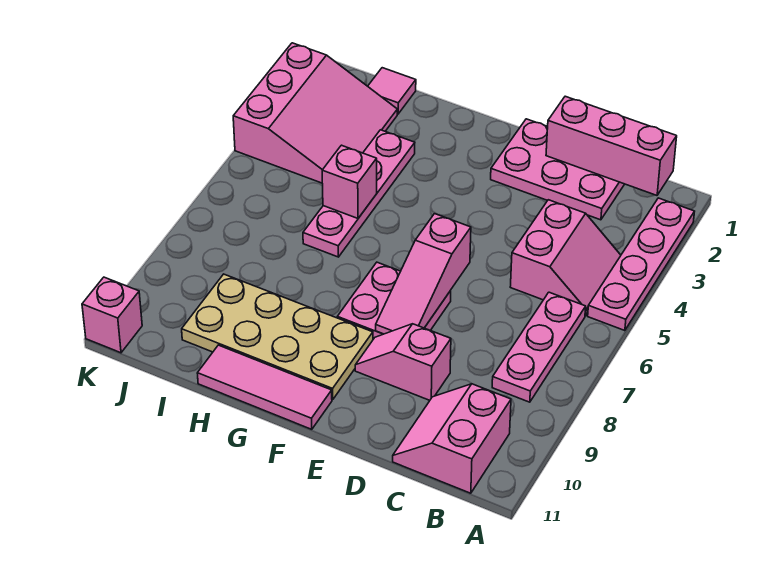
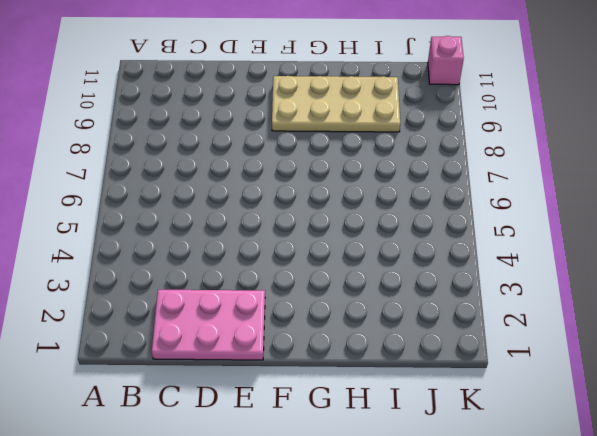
none -> pink plate A2:A5 level 1
none -> pink slope B4:C5 level 1 top C
none -> pink plate B6:B8 level 1

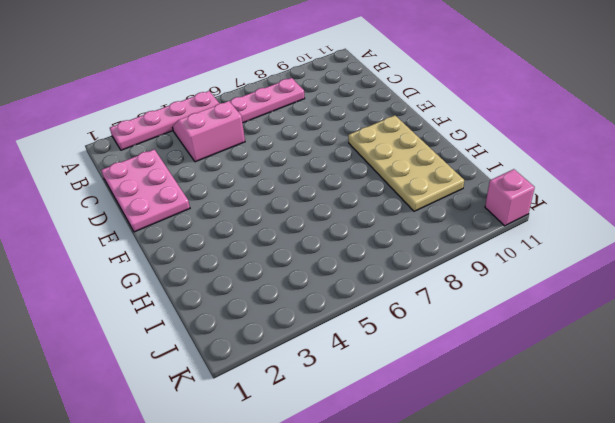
none -> pink slope B10:C11 level 1 top B
none -> pink slope D9:E9 level 1 top D
none -> pink plate E7:F8 level 1

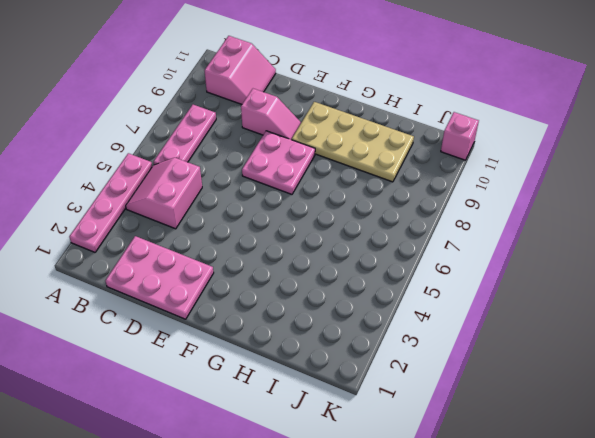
none -> pink tile F11:H11 level 1
none -> pink plate H3:H6 level 1
none -> pink tile I1 level 1

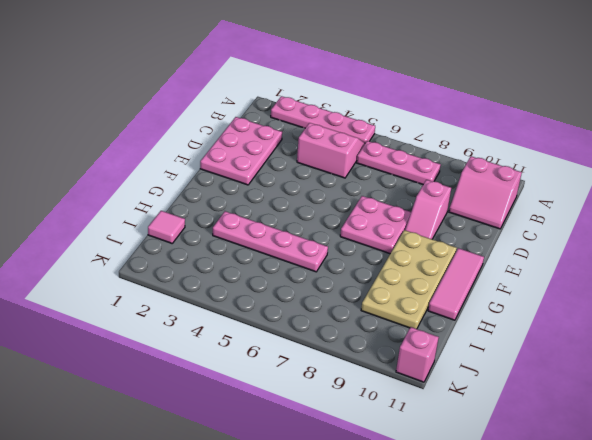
none -> pink slope I2:K4 level 1 top K
none -> pink brick B1:D1 level 2
none -> pink slope E6:E8 level 2 top 6

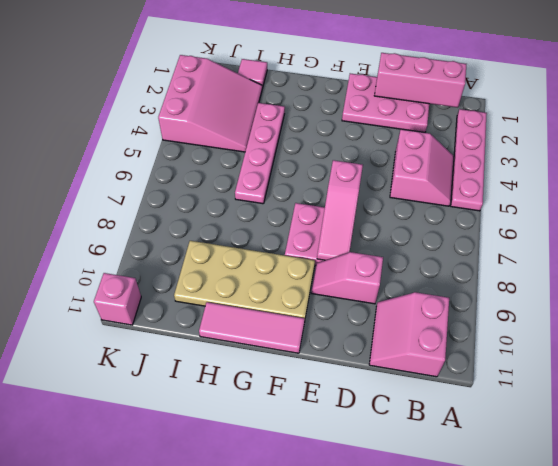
none -> pink plate B6:B8 level 1
none -> pink brick H5 level 2

